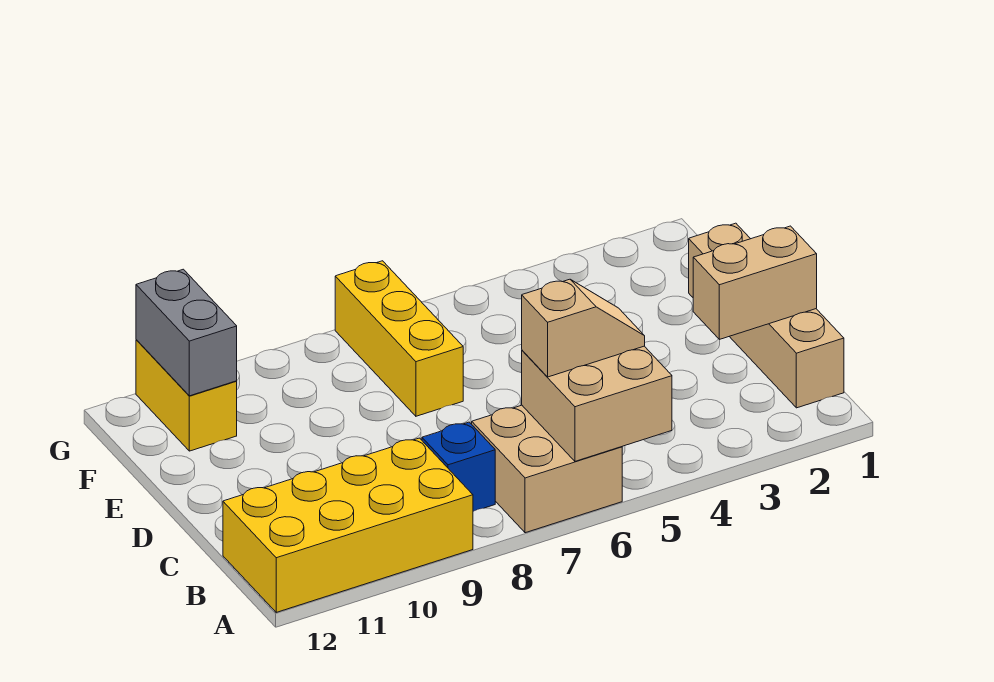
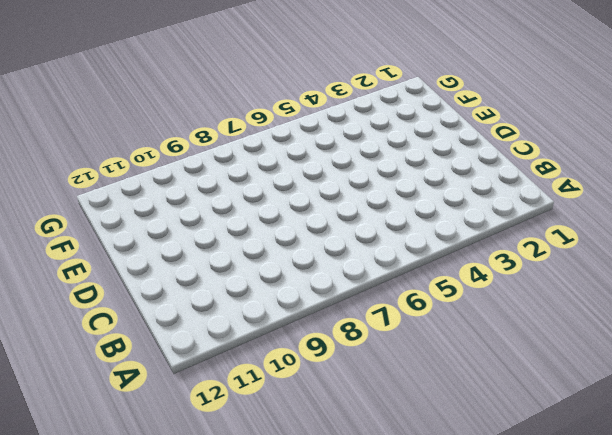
none -> tan brick A6:B7 level 1
none -> yellow brick A9:B12 level 1

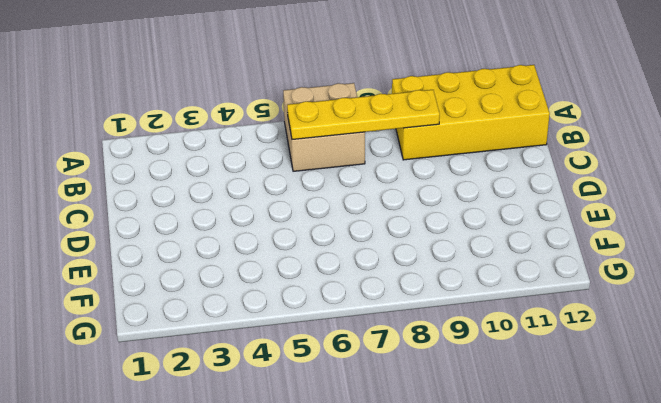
yellow plate B6:B9 level 2 -> tan brick A5:B6 level 2
none -> tan brick B1:E1 level 1
none -> blue brick B8 level 1

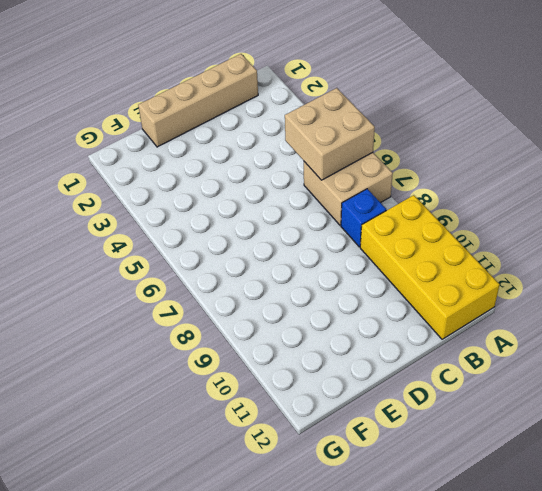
none -> yellow brick E7:G7 level 1
none -> yellow brick F11:G11 level 1

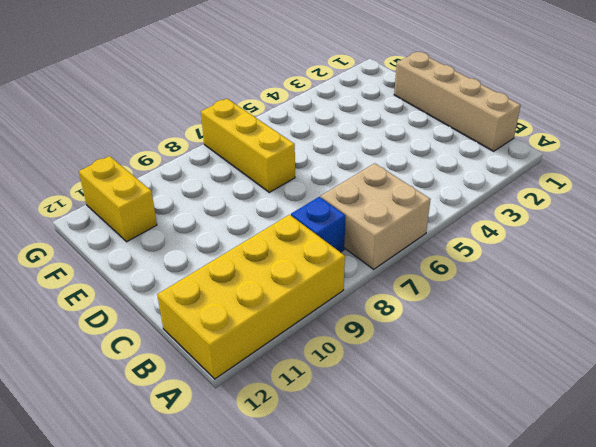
none -> tan brick A5:B6 level 2
none -> tan brick C1:C2 level 2

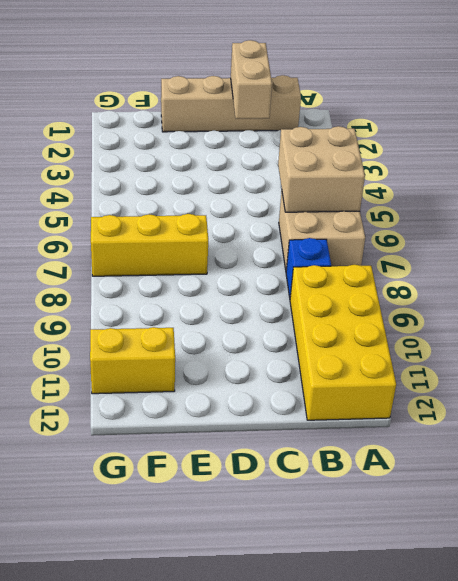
none -> grey brick F11:G11 level 2
none -> tan slope B5:B6 level 3 top 6

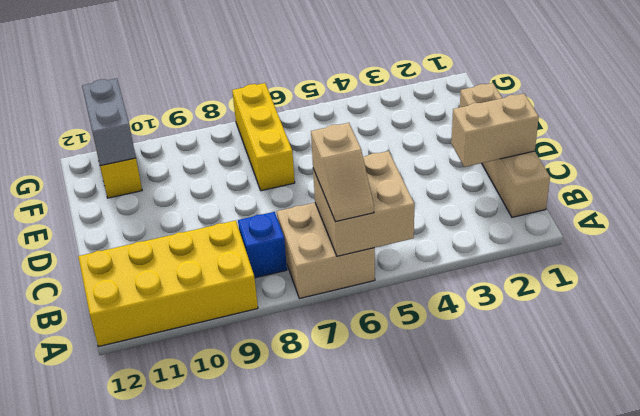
tan slope A6:B6 level 3 top B -> tan slope B5:B6 level 3 top 6

